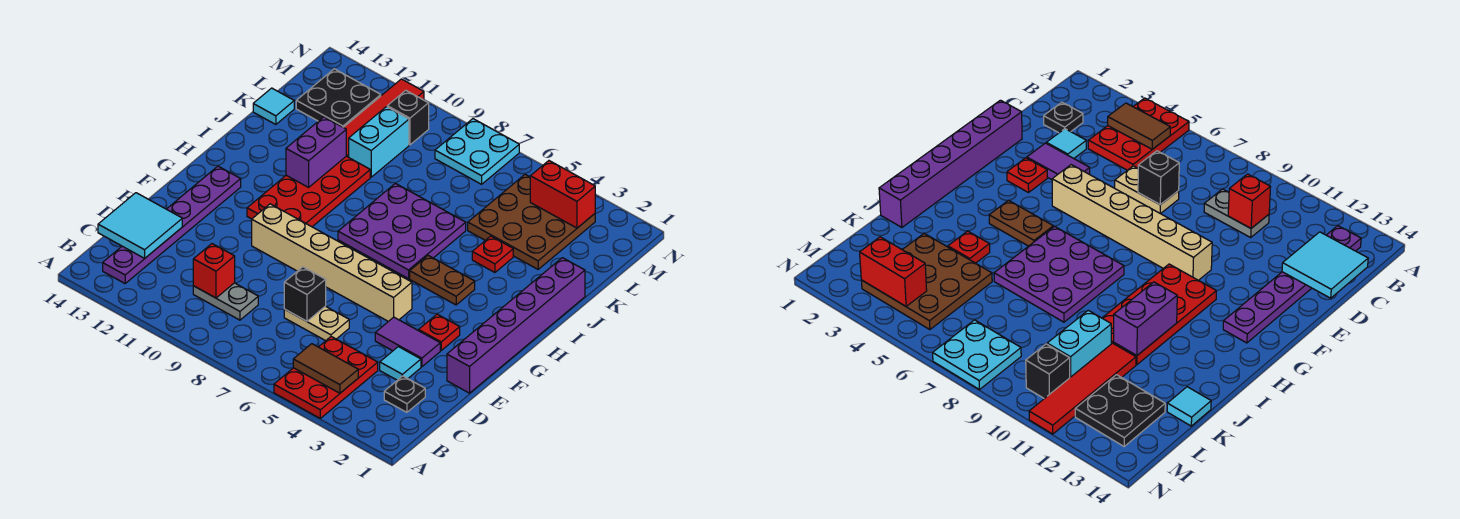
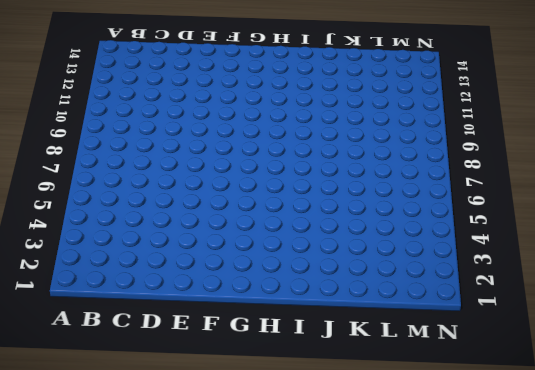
none -> red plate A4:C5 level 1
none -> purple plate B13:G13 level 1
none -> black plate C2 level 1

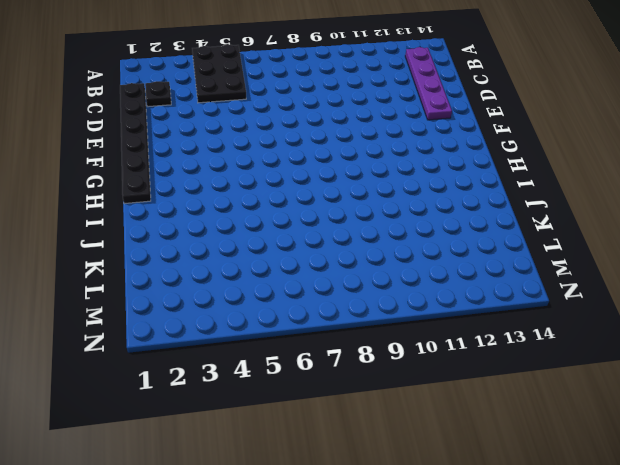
black plate A4:C5 level 1 -> red plate A4:C5 level 1
purple plate B13:E13 level 1 -> purple plate B13:G13 level 1
black plate C1:H1 level 1 -> purple brick E1:J1 level 1
none -> grey plate C9:C10 level 1
none -> cyan tile D3 level 1
none -> tan plate D6:D7 level 1

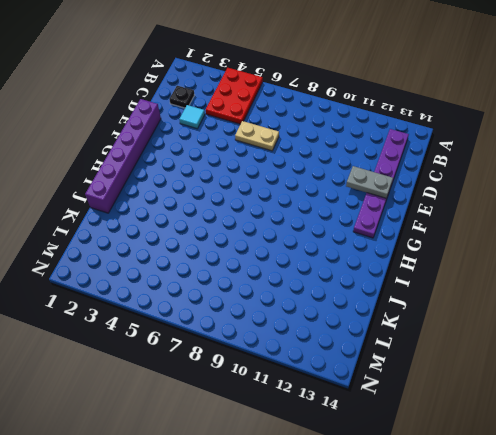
grey plate E12:E13 level 2 -> grey plate C9:C10 level 1
none -> purple tile E3:E4 level 1
none -> red plate F3 level 1
none -> tan brick F5:F10 level 1

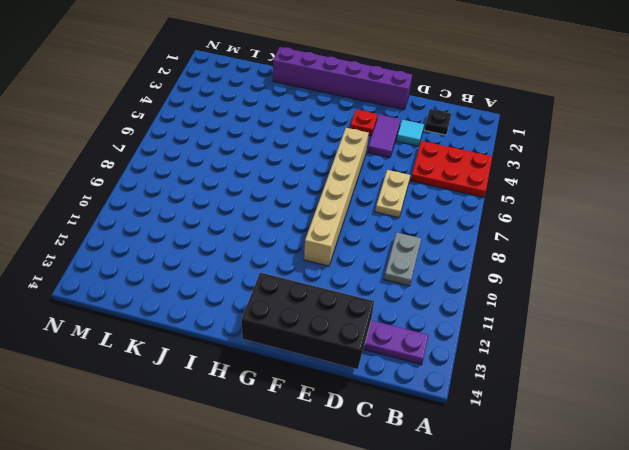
black brick D13:G14 level 2 -> cyan tile C13:D14 level 2
none -> red plate G10:J11 level 1
none -> brown plate H4:H5 level 1
none -> purple plate H6:J8 level 1

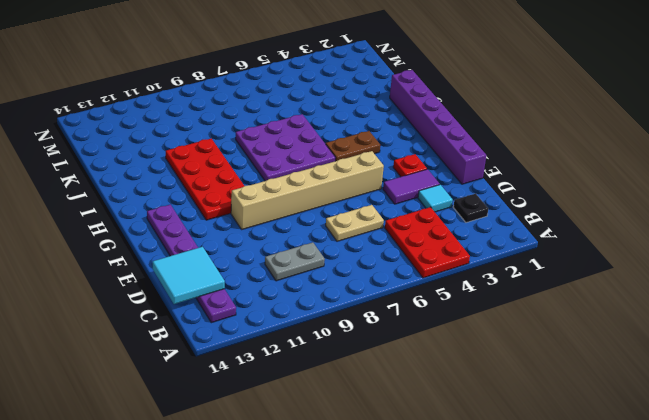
none -> red plate J4 level 1
none -> brown plate K3:M5 level 1
none -> cyan brick K10:L10 level 1

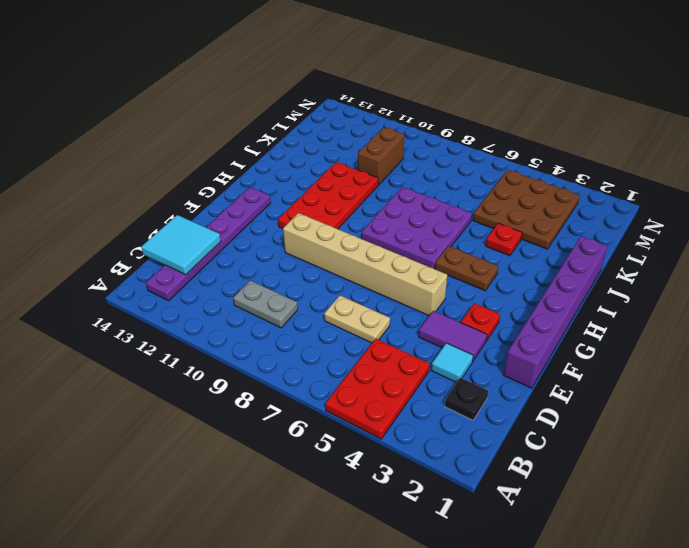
brown brick K10:L10 level 1 -> cyan brick K10:L10 level 1
none -> red tile K11:N11 level 1
none -> cyan tile K14 level 1
none -> black plate L12:M13 level 1

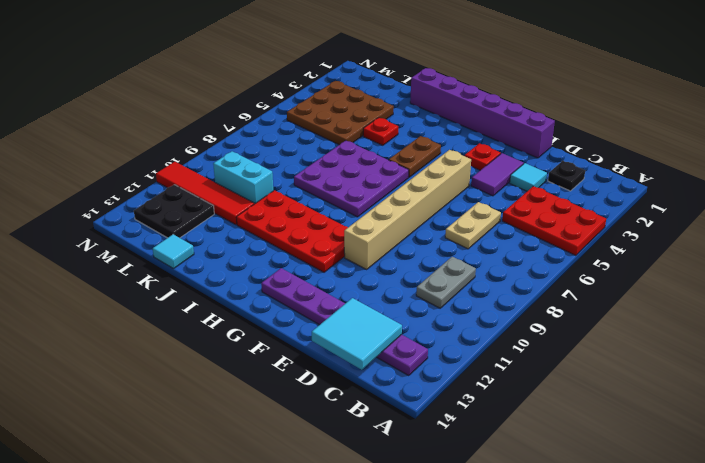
none -> cyan plate M7:N8 level 1
none -> black brick M10 level 1
none -> brown tile B4:B5 level 2

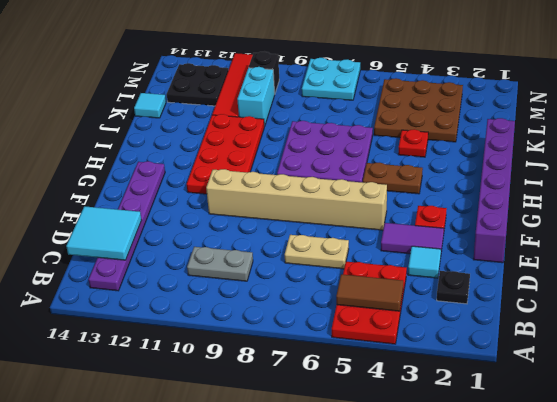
none -> red brick C10 level 2
none -> black brick D7 level 2
none -> purple brick I11:J11 level 2

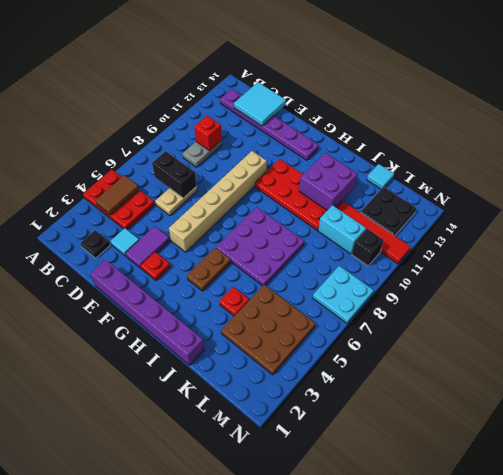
black brick C7:D7 level 2 -> black brick D7 level 2
purple brick I11:J12 level 2 -> purple brick I11:J11 level 2
none -> red brick M3:M4 level 2

